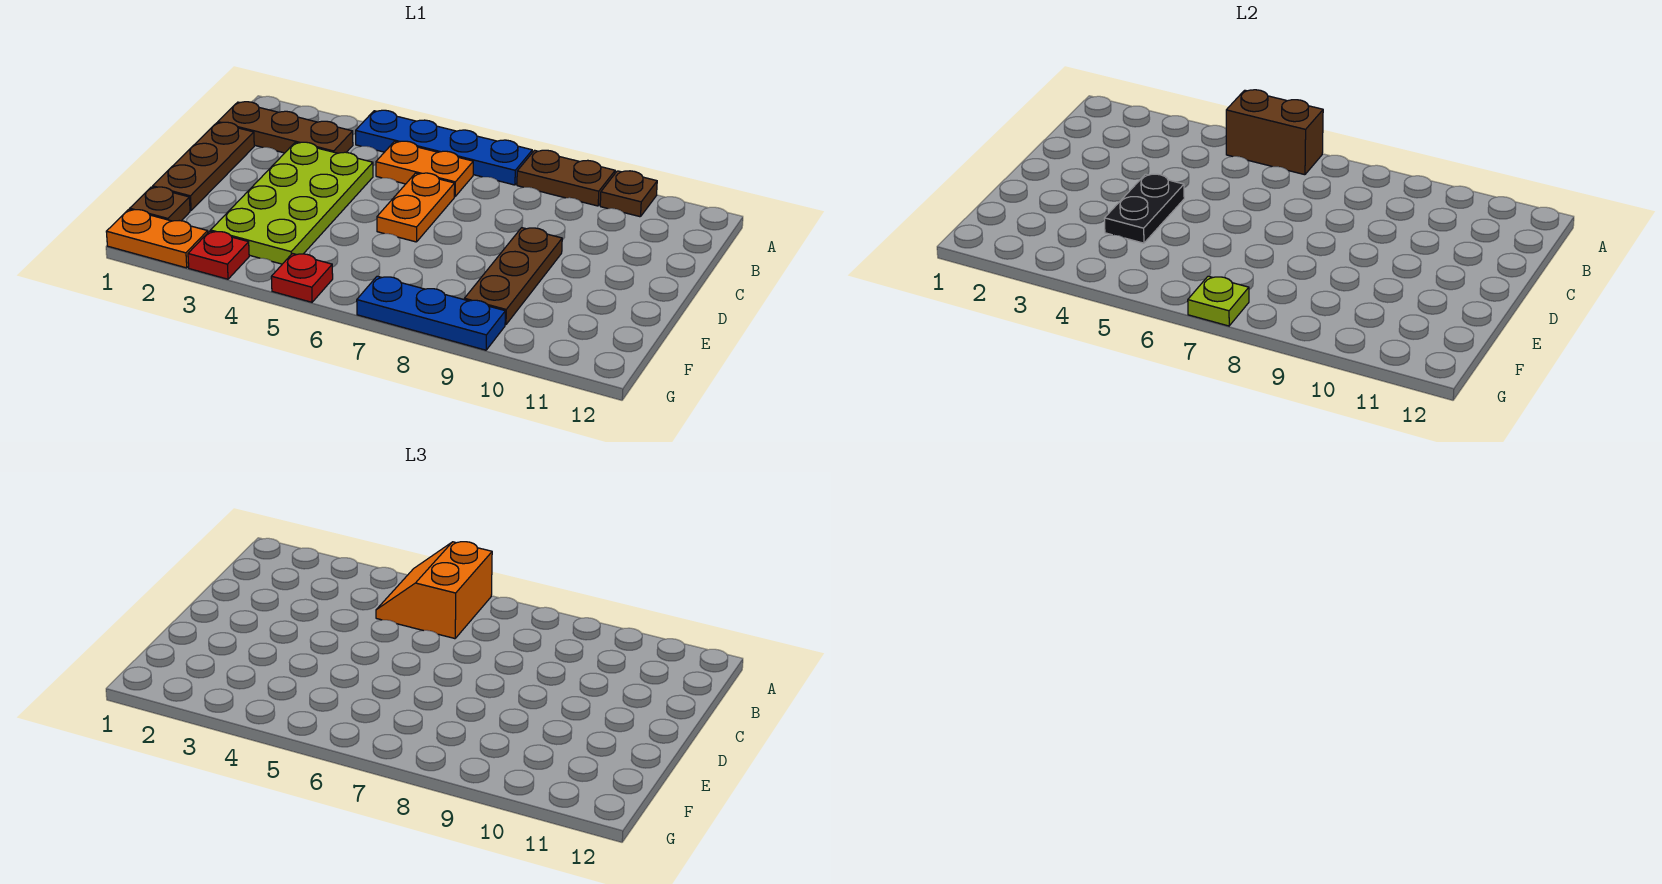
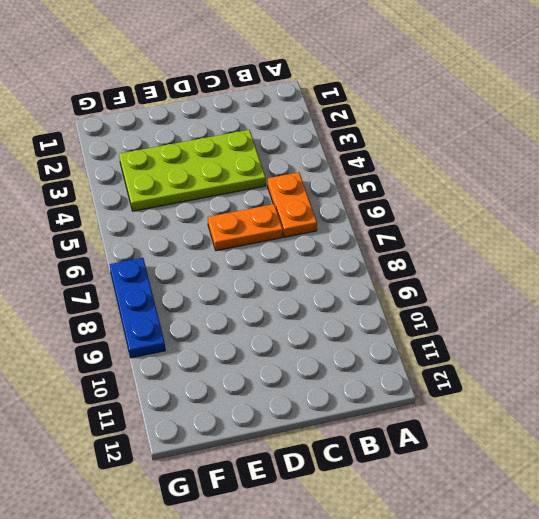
none -> blue plate A4:A7 level 1
none -> brown plate A8:A9 level 1
none -> brown plate A10 level 1

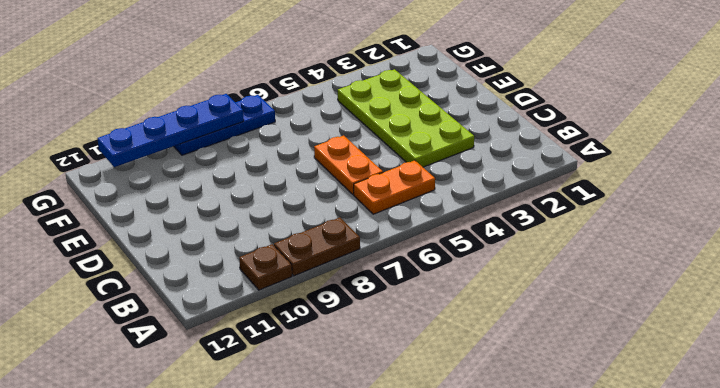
blue plate G8:G11 level 2 -> blue plate A4:A7 level 1
none -> brown plate B1:B3 level 1
none -> brown plate C1:E1 level 1
none -> brown plate D9:F9 level 1

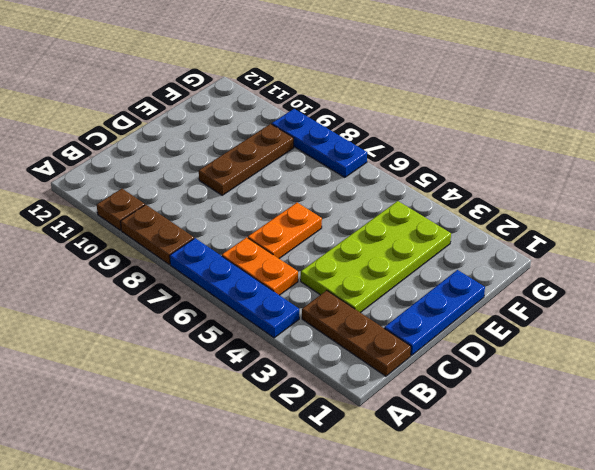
blue plate C1:E1 level 1 -> brown plate C1:E1 level 1
none -> brown plate F1 level 1
none -> orange plate G1:G2 level 1
none -> red plate G3 level 1

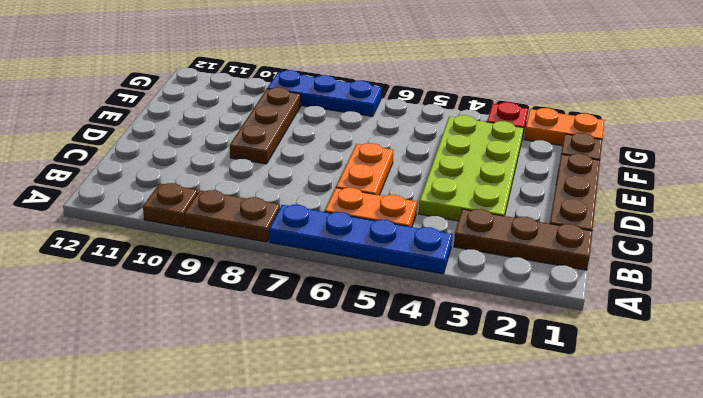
none -> red plate G5 level 1
none -> brown brick A5:A6 level 2
none -> black plate D4:E4 level 2

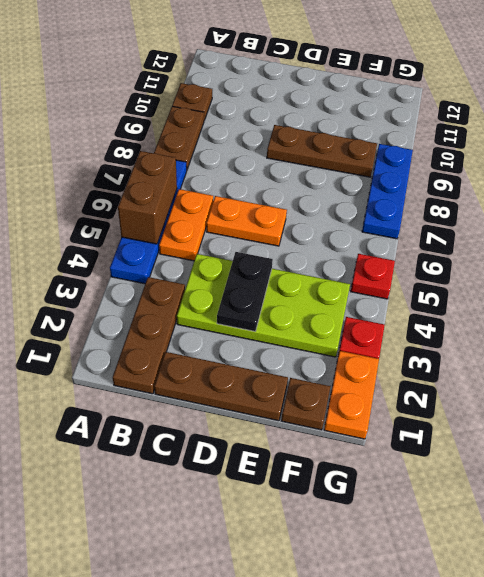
black plate D3:D4 level 2 -> black plate D4:E4 level 2
none -> lime plate G7 level 2
none -> orange slope A5:B6 level 3 top 6

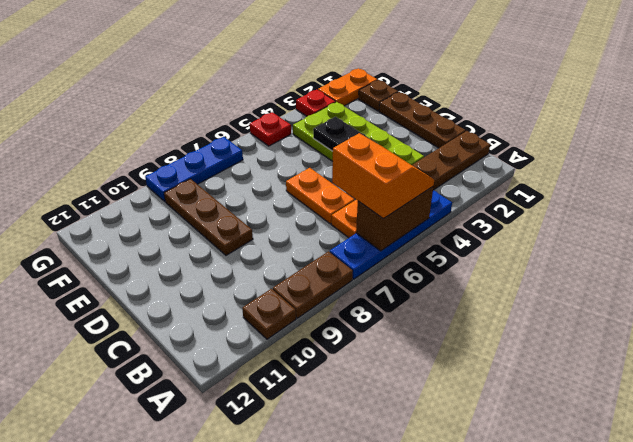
none -> lime plate G7 level 2

